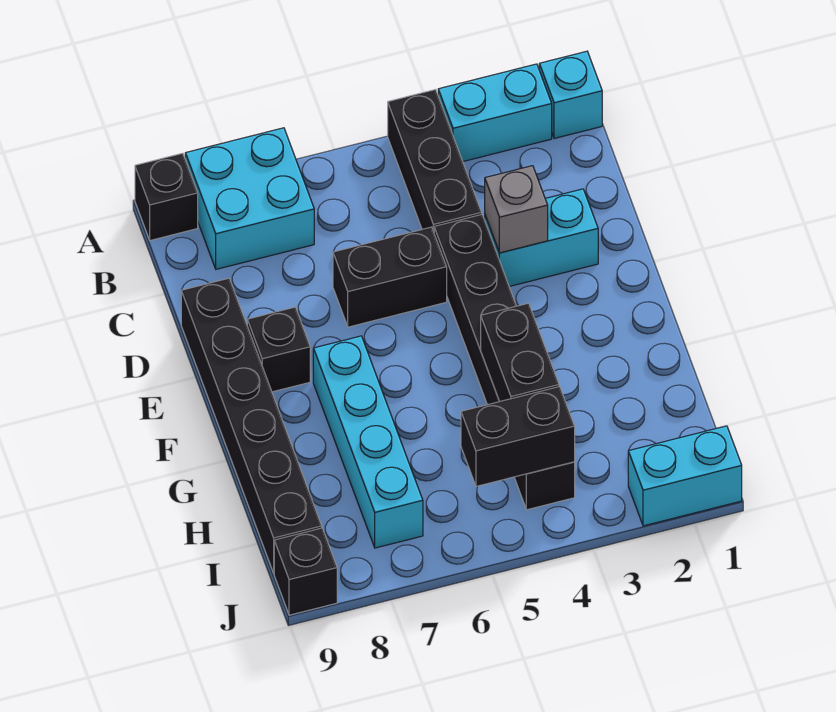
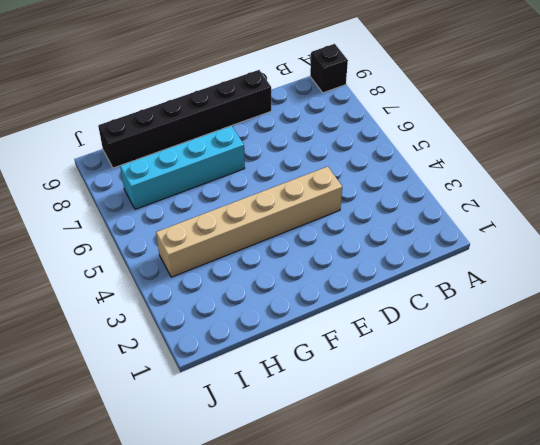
tan brick D4:I4 level 1 -> black brick D4:I4 level 1
none -> cyan brick A1 level 1
none -> cyan brick A2:A3 level 1
none -> black brick A4:C4 level 1

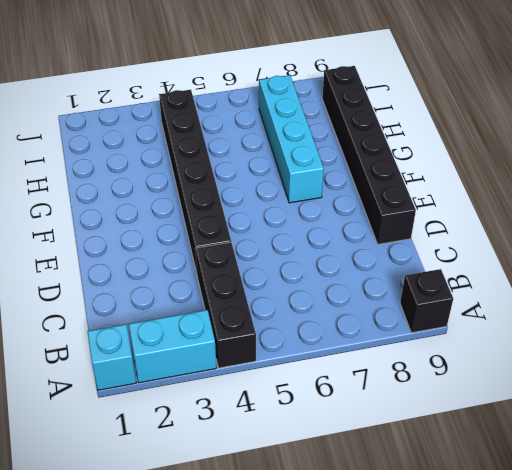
none -> cyan brick A7:B8 level 1
none -> cyan brick D2:D3 level 1
none -> black brick D5:D6 level 1

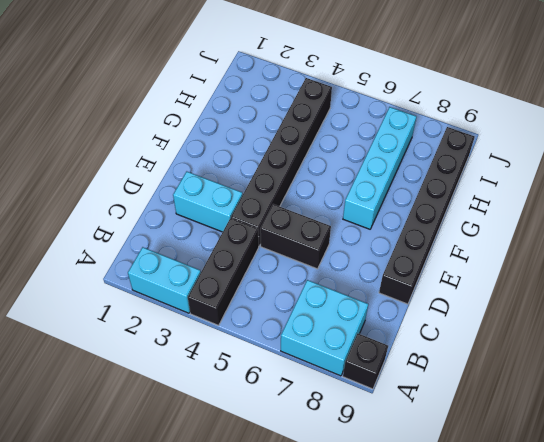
none -> cyan brick A1 level 1
none -> black brick E8 level 1
none -> cyan brick J1:J2 level 1

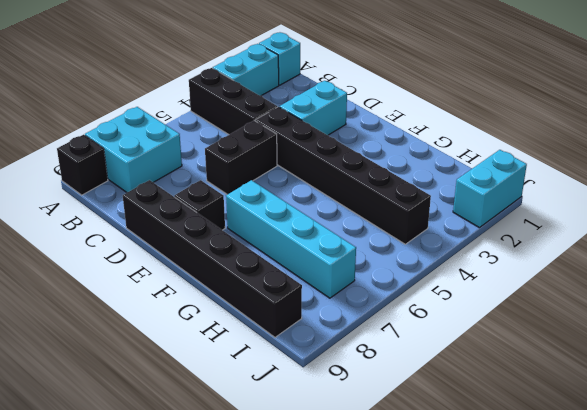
none -> black brick J9 level 1
none -> grey brick D3 level 2
none -> black brick G4:H4 level 2

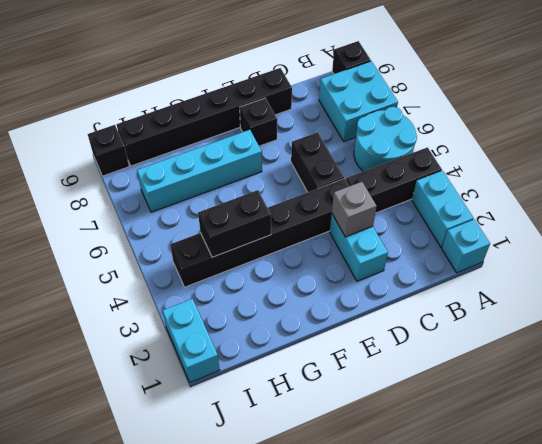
cyan round brick A5:B6 level 1 -> none
none -> black brick I4:I5 level 2

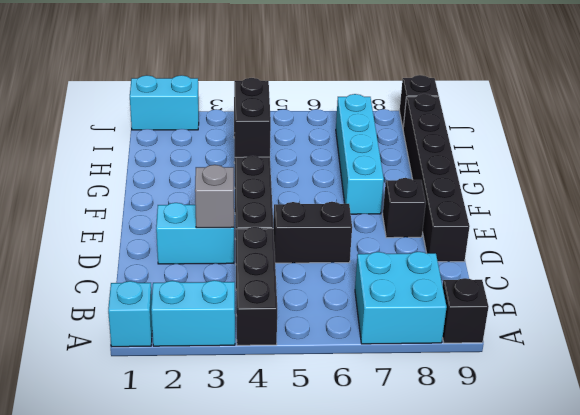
none -> black brick I4:I5 level 2

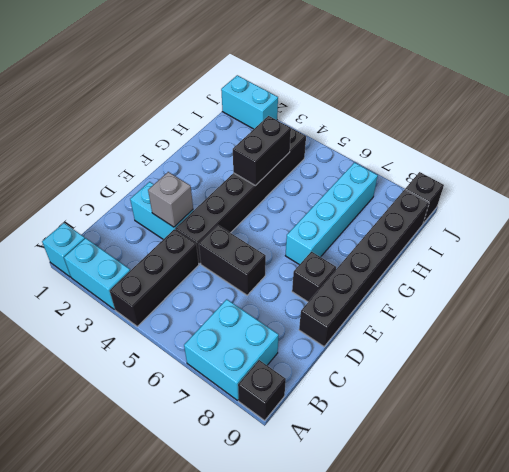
none -> black brick I4:I5 level 2

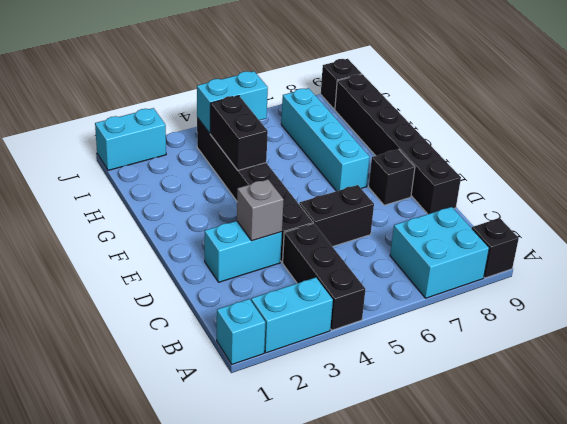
cyan brick I4:I5 level 2 -> black brick I4:I5 level 2

